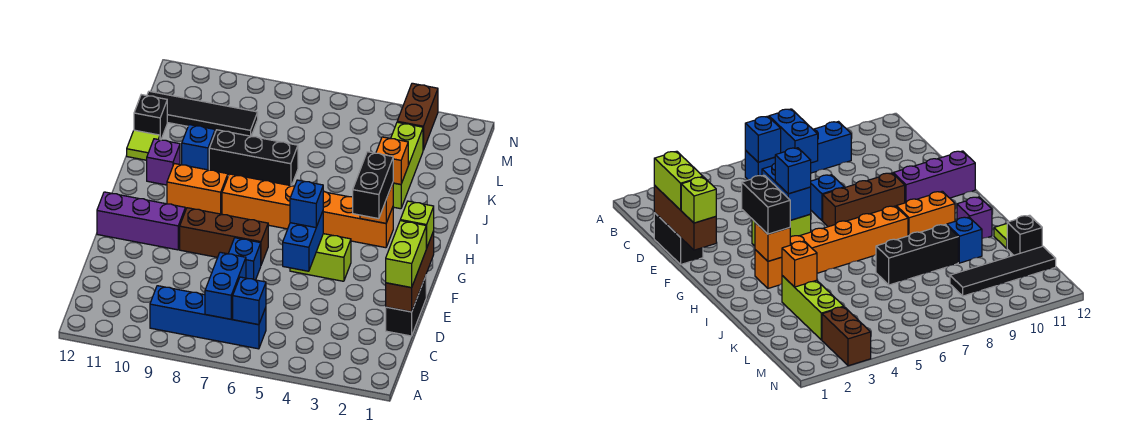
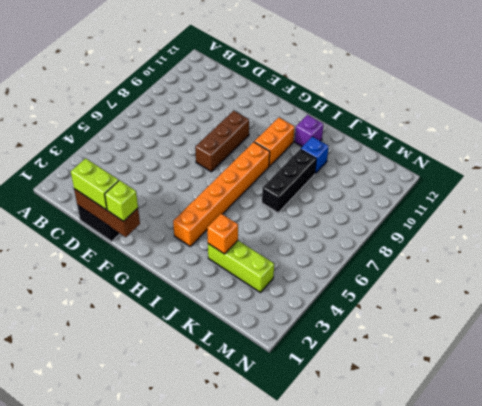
none -> blue brick B6:B9 level 1
none -> blue brick E7 level 1
none -> lime brick F4:F5 level 1

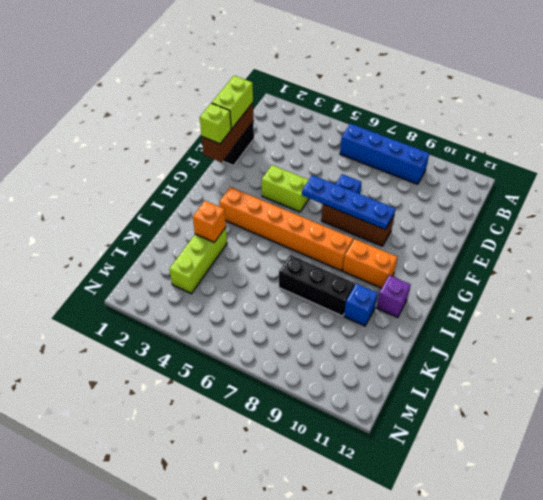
blue plate F6:F9 level 2 -> none
none -> purple brick F10:F12 level 1
none -> lime tile J12 level 1
none -> black brick K12 level 1

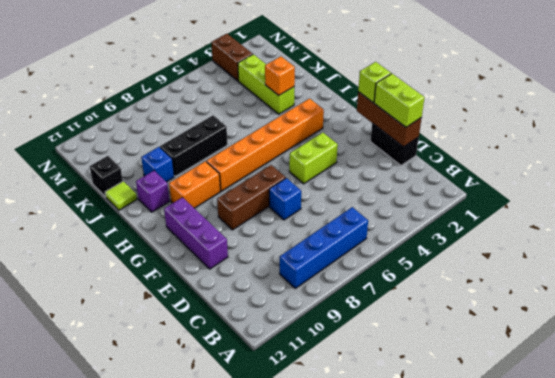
purple brick E11:G11 level 1 -> purple brick F10:F12 level 1
none -> black tile L9:L12 level 1
none -> blue brick B6 level 2
none -> blue brick B7:C7 level 2

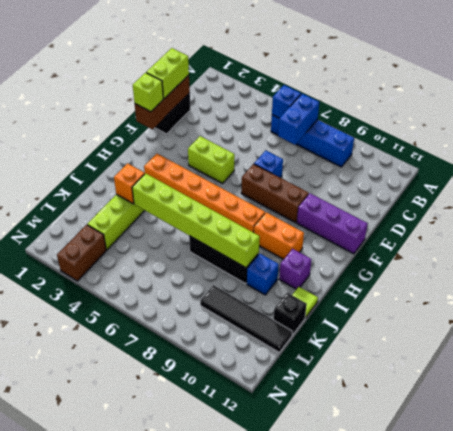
lime brick J4:J9 level 2 -> none
none -> blue brick E5:F5 level 2
none -> orange brick H3 level 2
none -> blue brick F5 level 3

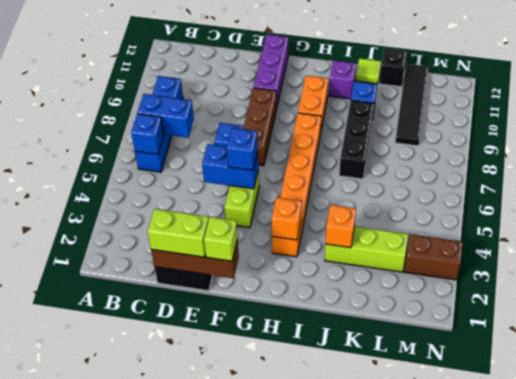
none -> black brick G3:H3 level 3

